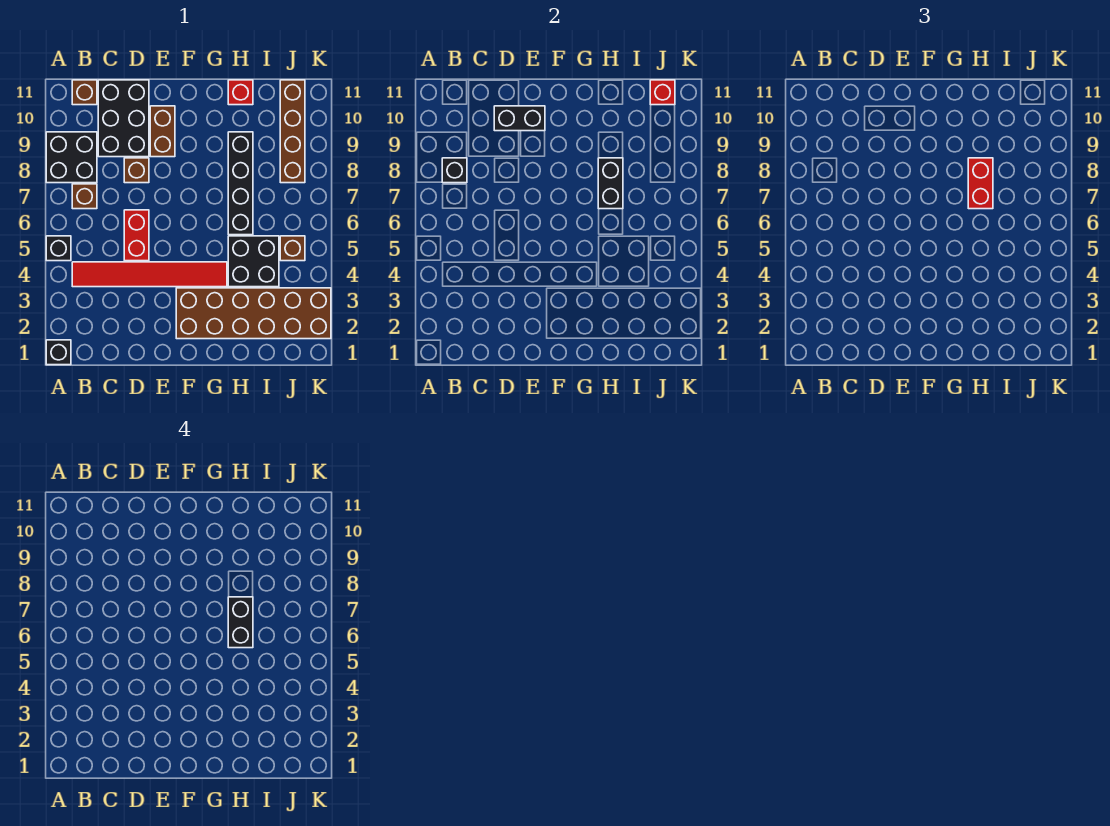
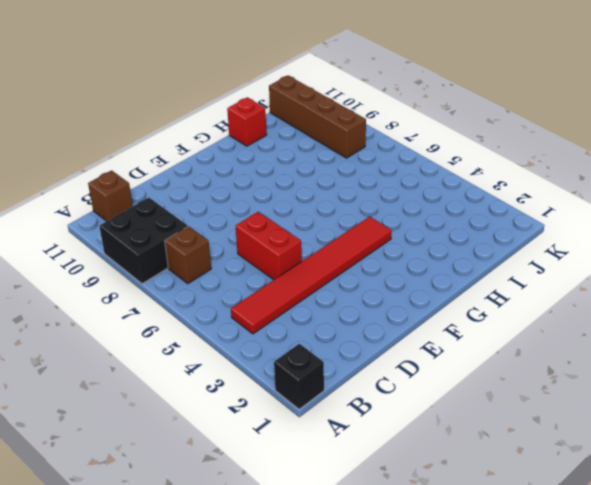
none -> black brick A5 level 1
none -> black brick C9:D11 level 1
none -> brown brick D8 level 1

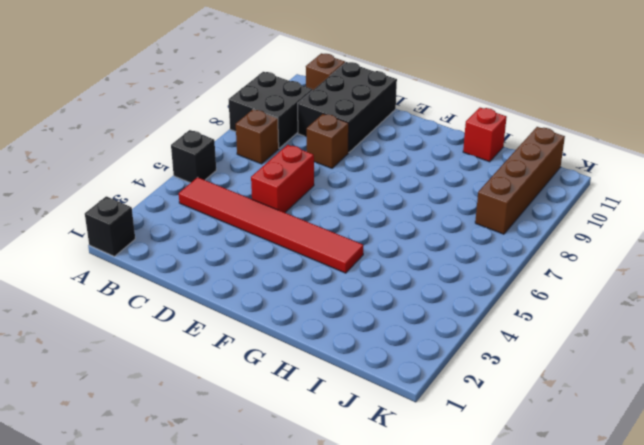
none -> brown brick E9:E10 level 1
none -> brown brick F2:K3 level 1
none -> black brick H4:I5 level 1

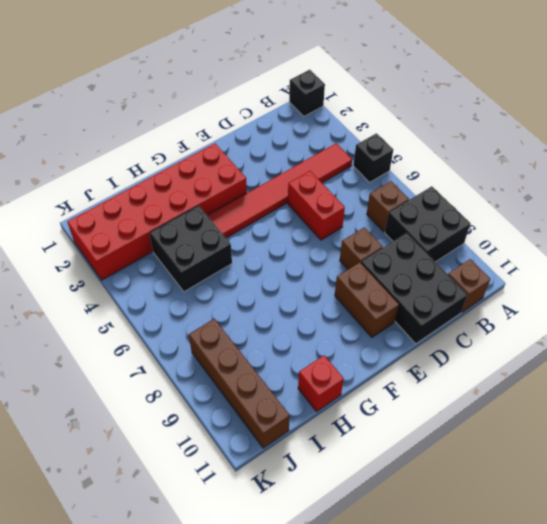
red brick F2:K3 level 1 -> brown brick F2:K3 level 1
none -> black brick H6:H9 level 1
none -> brown brick J5 level 1
none -> black brick B8 level 2

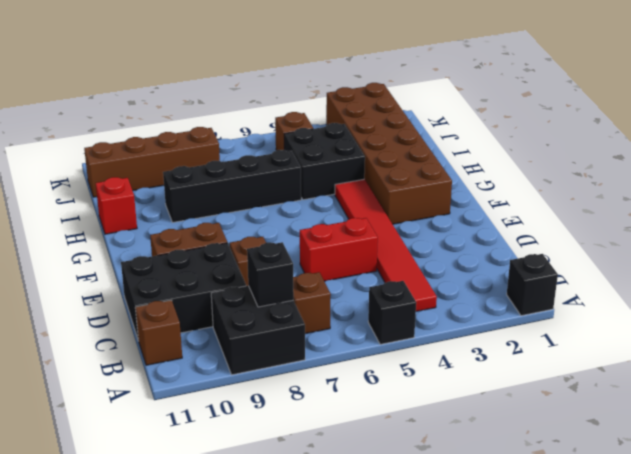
none -> black brick D10:E10 level 2
none -> black brick H7:H8 level 2
none -> red brick J11 level 2

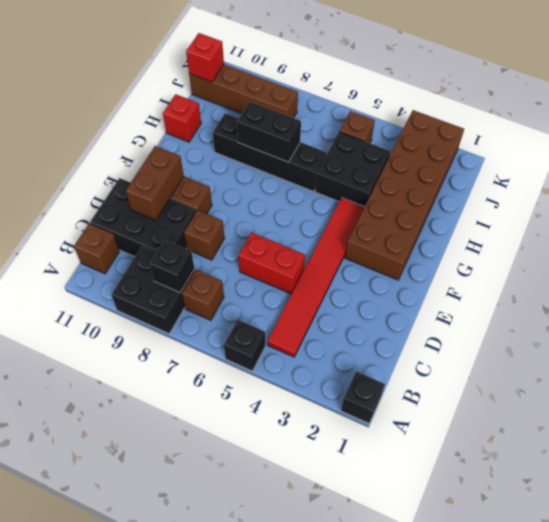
brown brick D10:E10 level 2 -> black brick D10:E10 level 2
none -> red brick H7:H8 level 3
none -> black brick H6:H7 level 4

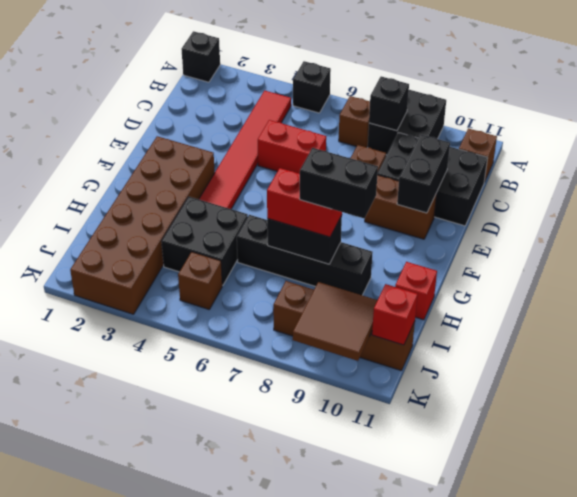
black brick H8:H9 level 4 -> black brick H6:H7 level 4
brown tile J9:K10 level 2 -> none

